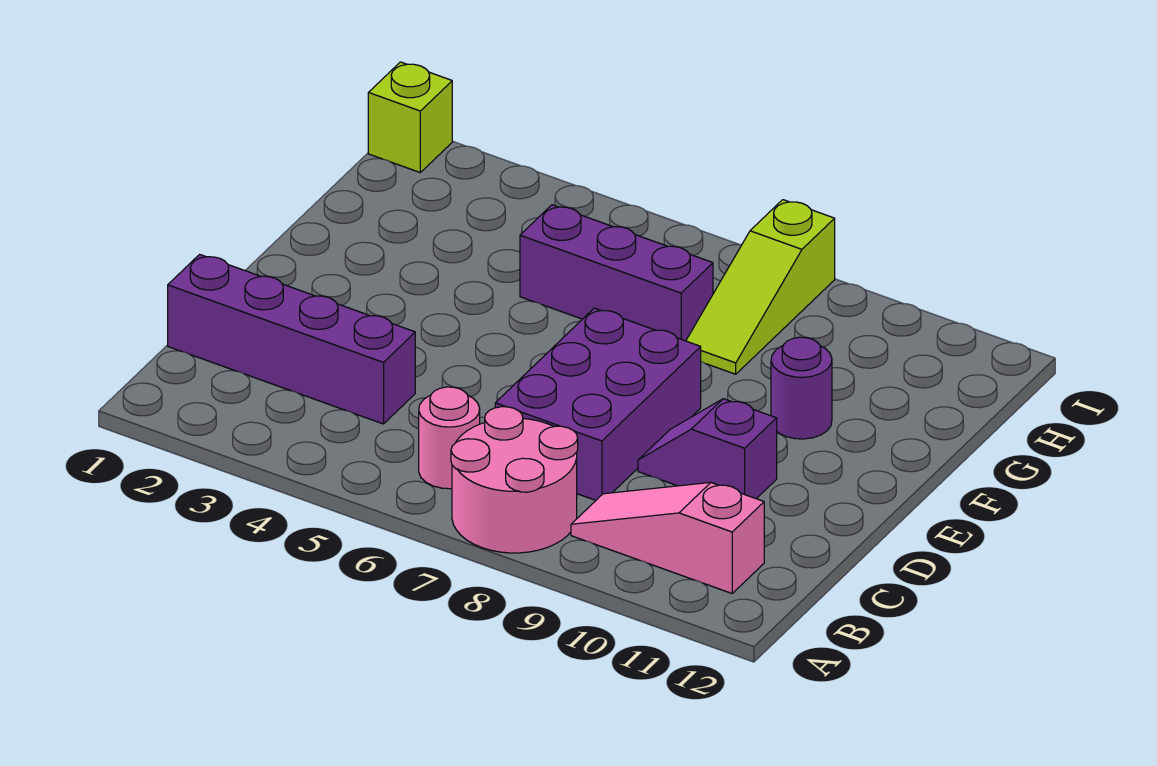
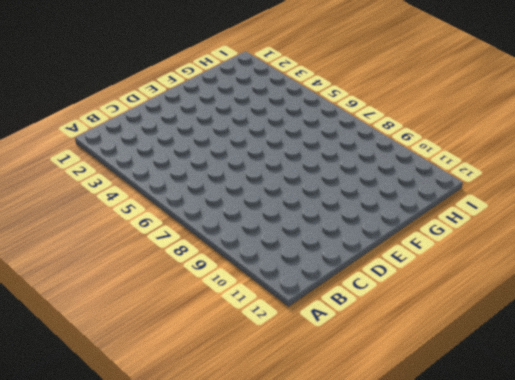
none -> pink round brick A7:B8 level 1
none -> pink round brick B6 level 1

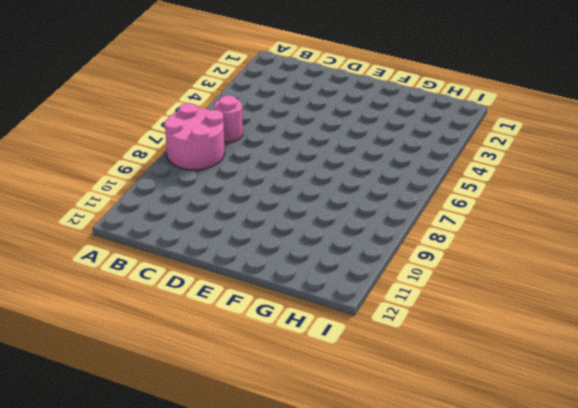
none -> pink slope B9:B11 level 1 top 11
none -> purple brick C1:C4 level 1

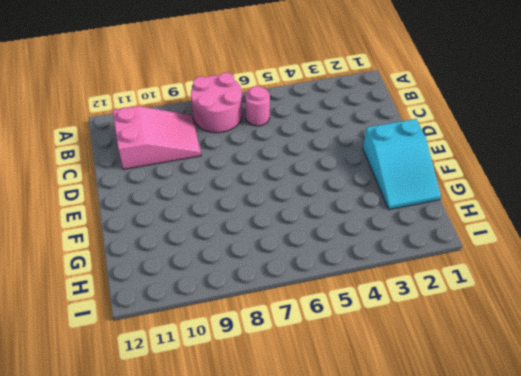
pink slope B9:C11 level 1 top 11 -> pink slope B9:B11 level 1 top 11
cyan slope E1:G2 level 1 top E -> none
none -> purple brick C1:C4 level 1
none -> purple brick C7:E8 level 1

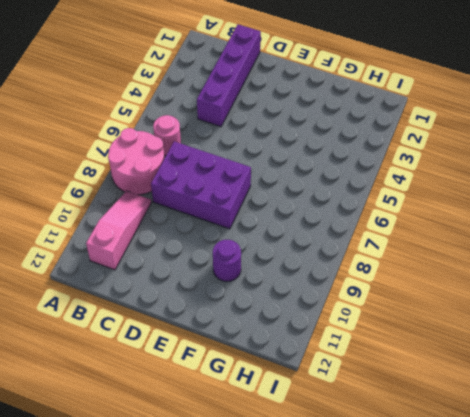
none -> purple slope D9:D10 level 1 top 10
none -> purple brick G5:G7 level 1

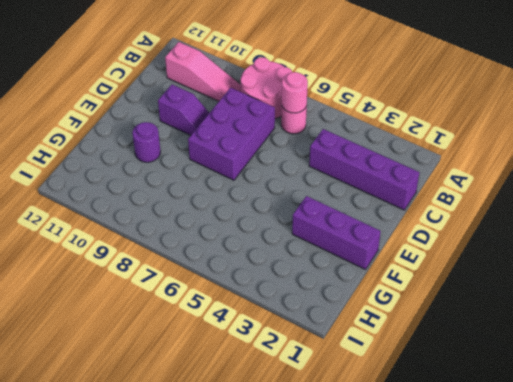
pink round brick B6 level 2 -> none
purple brick F1:F3 level 1 -> purple brick G5:G7 level 1
none -> lime slope G8:I8 level 1 top I
none -> lime brick I1 level 1

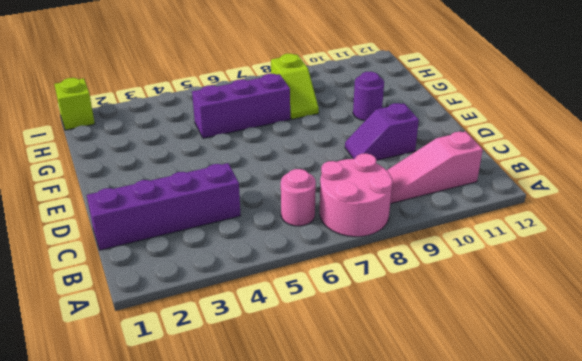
lime slope G8:H8 level 1 top H -> lime slope G8:I8 level 1 top I
none -> purple brick C7:E8 level 1

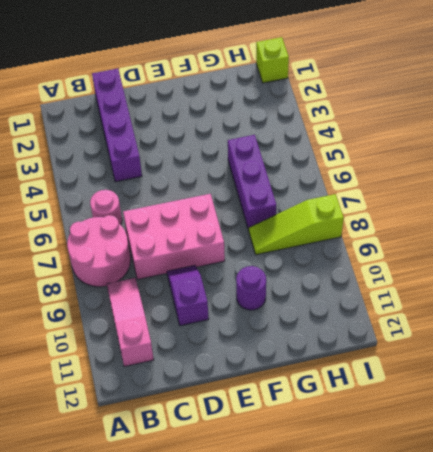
pink brick C7:E8 level 1 -> purple brick C7:E8 level 1

